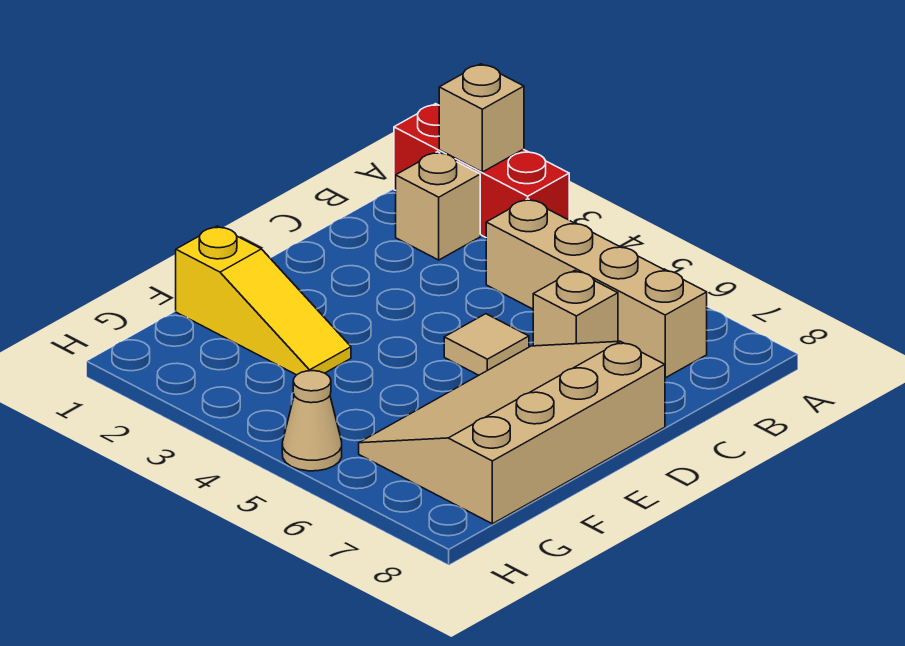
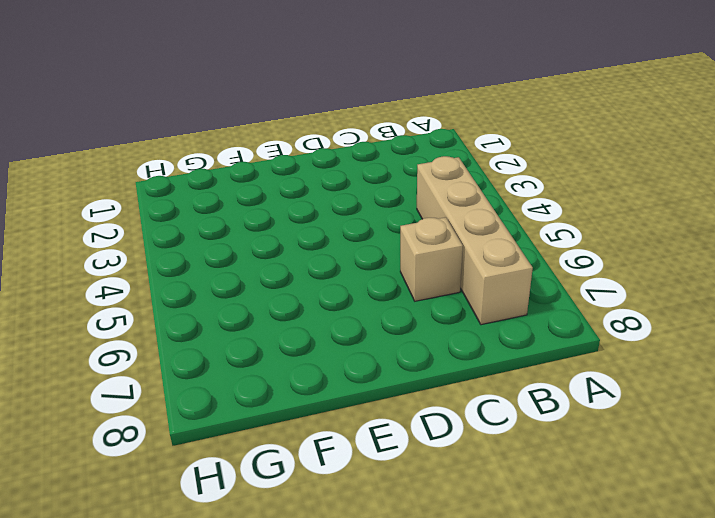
none -> red brick A1:A3 level 1
none -> tan brick B2 level 1

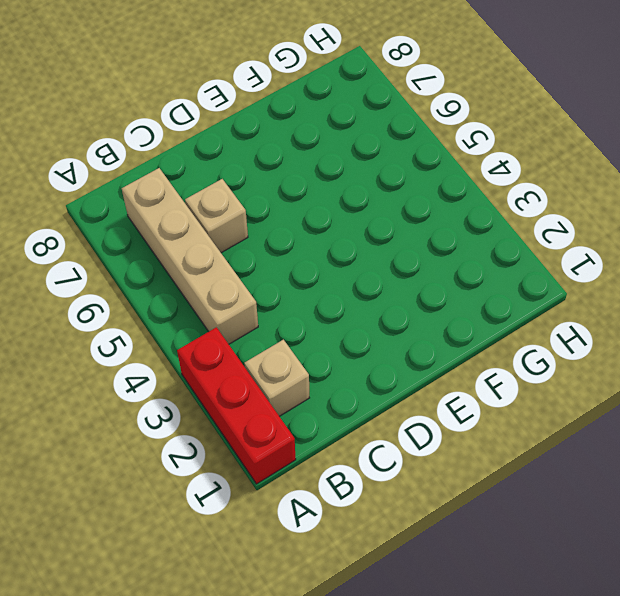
none -> tan tile D5 level 1
none -> tan slope D6:G8 level 1 top 8

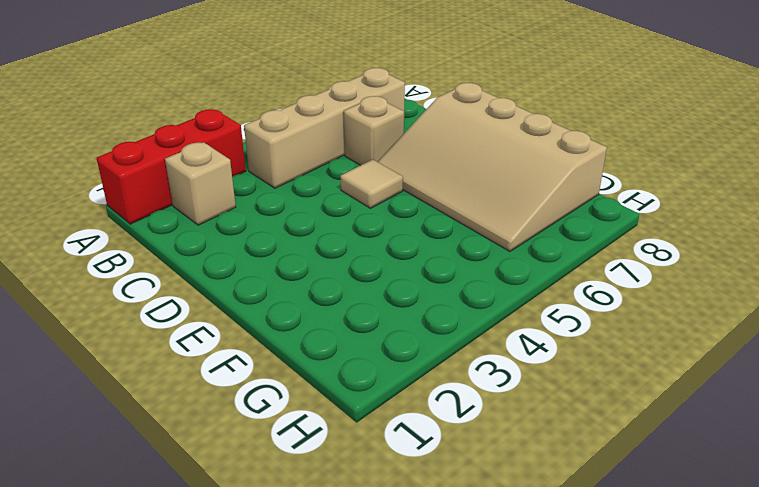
none -> yellow slope F1:F3 level 1 top 1
none -> tan cone H5 level 1

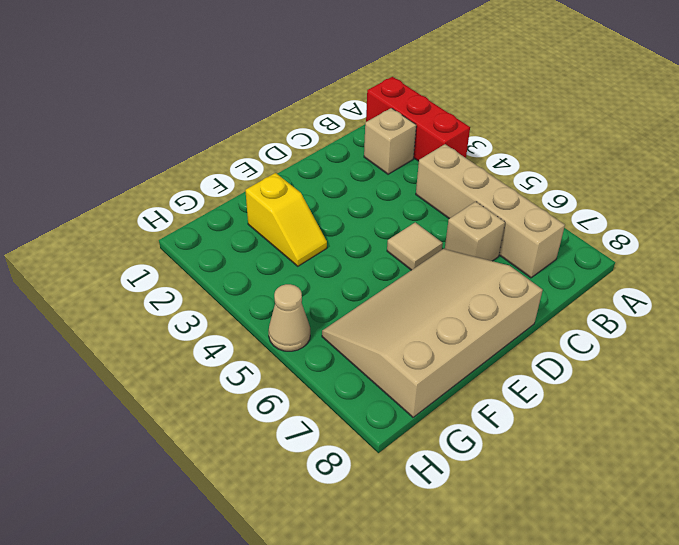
yellow slope F2:F3 level 1 top 2 -> yellow slope F1:F3 level 1 top 1
none -> tan brick A2 level 2

